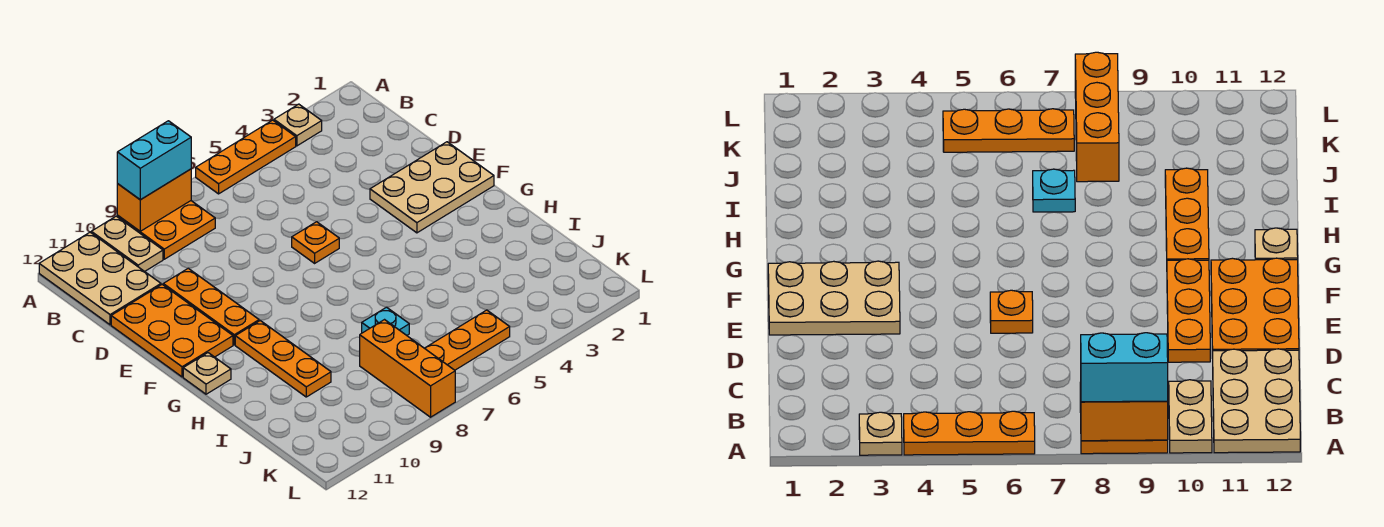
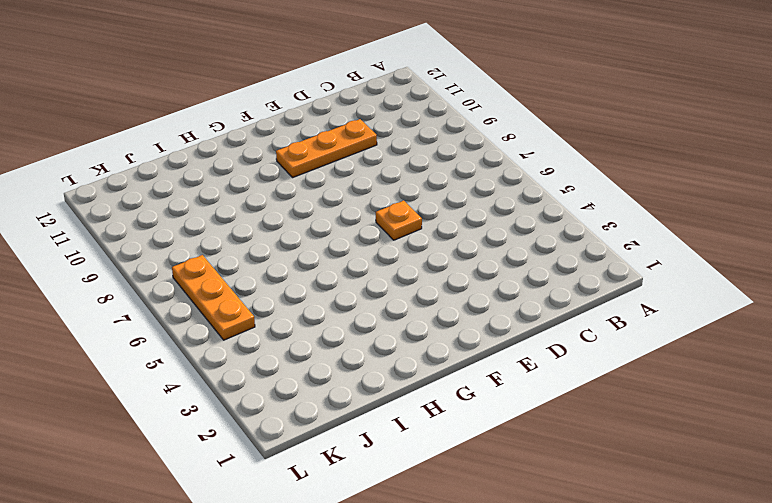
none -> tan plate A3 level 1
none -> orange plate A4:A6 level 1
none -> orange plate A8:B9 level 1

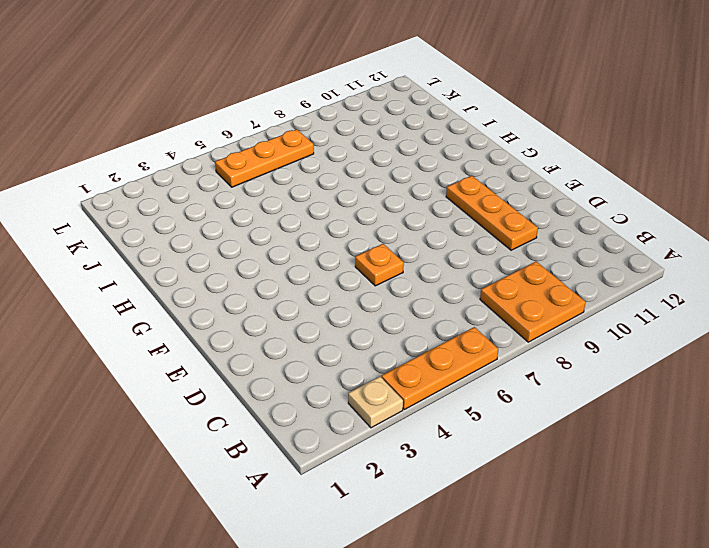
none -> tan plate A10:B10 level 1
none -> tan plate A11:C12 level 1
none -> orange plate D11:F12 level 1

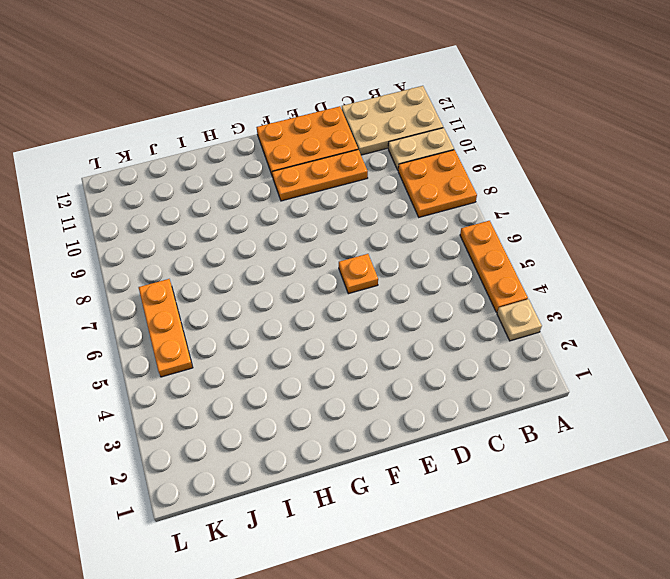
none -> tan plate E1:F3 level 1
none -> orange plate G10:I10 level 1
none -> tan plate G12 level 1

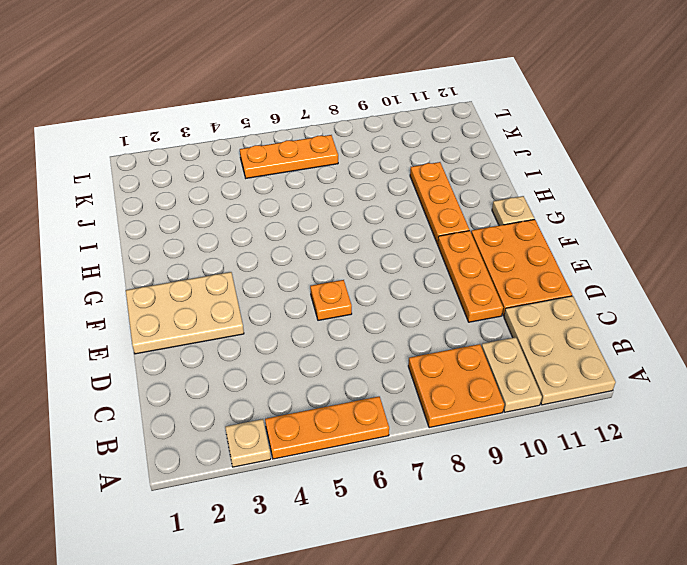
none -> cyan plate I7 level 1
none -> orange brick J8:L8 level 1
none -> orange brick A8:A9 level 2

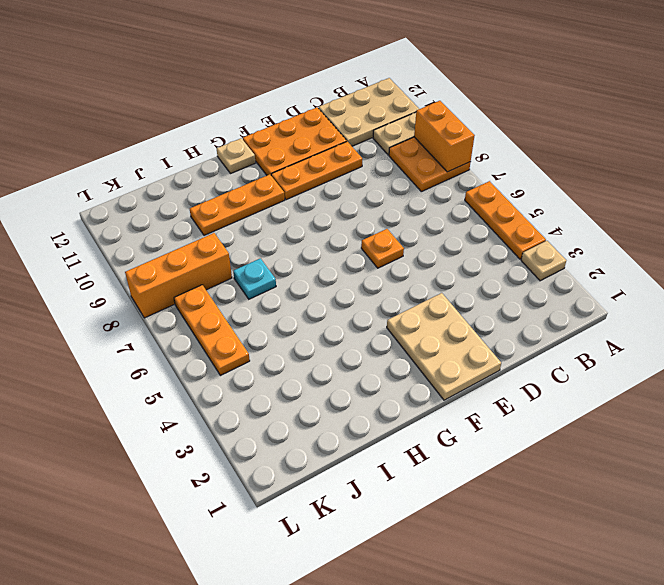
none -> cyan brick A8:A9 level 3

